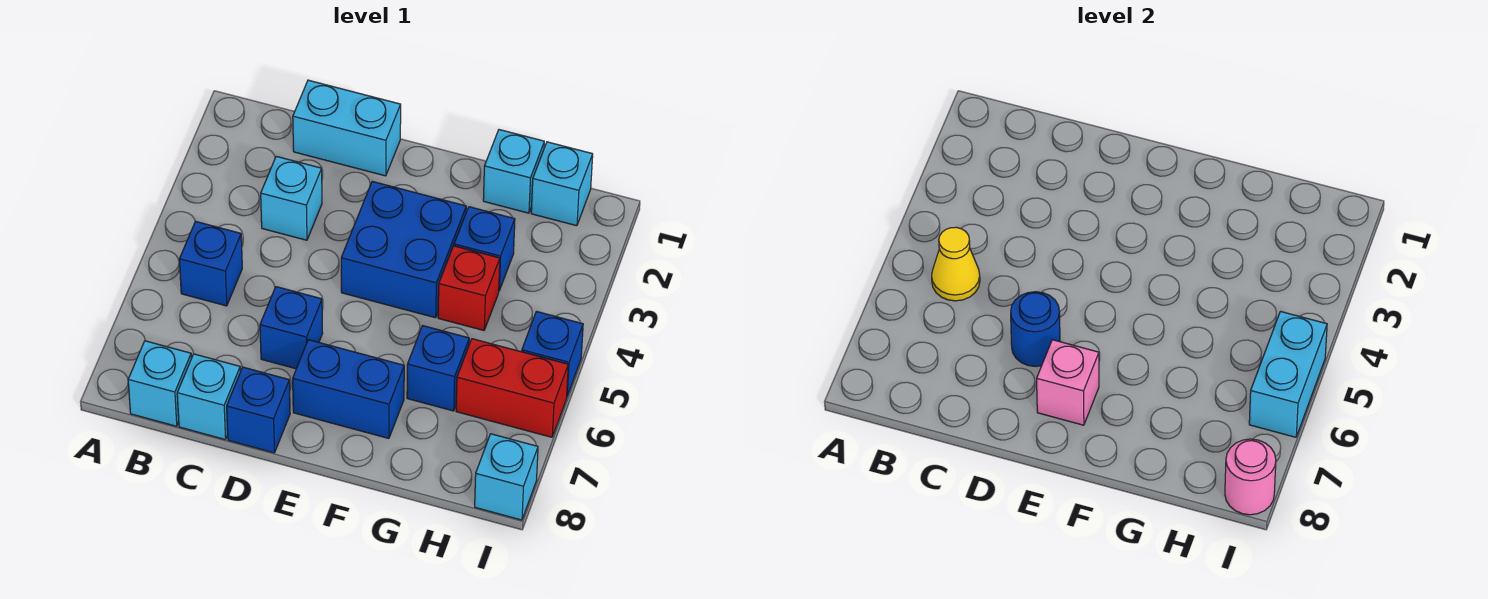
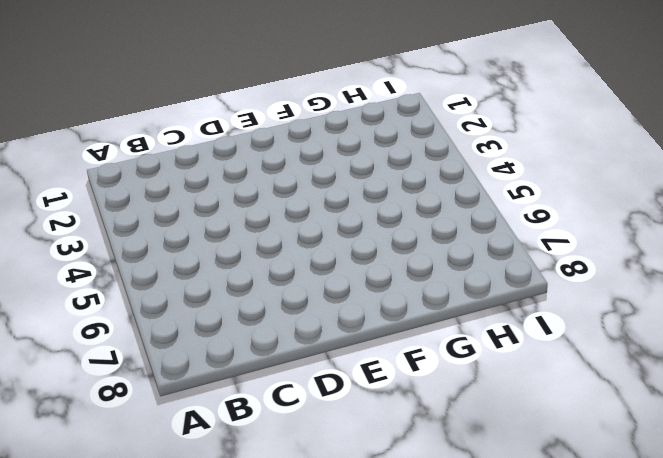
none -> blue brick B5 level 1
none -> cyan brick B8 level 1
none -> cyan brick C1:D1 level 1

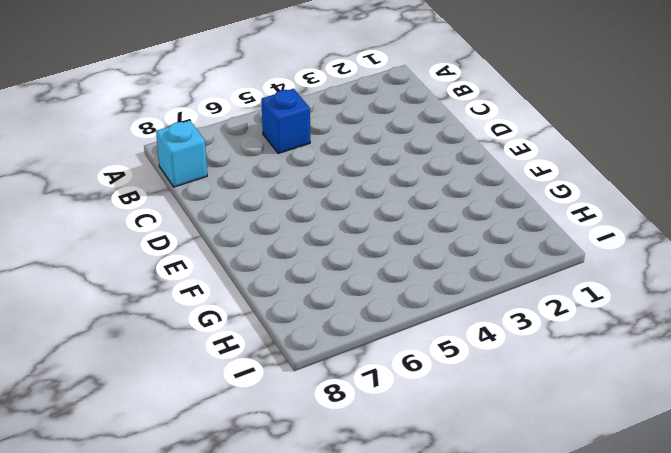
none -> cyan brick C1:D1 level 1
none -> cyan brick C3 level 1
none -> cyan brick C8 level 1

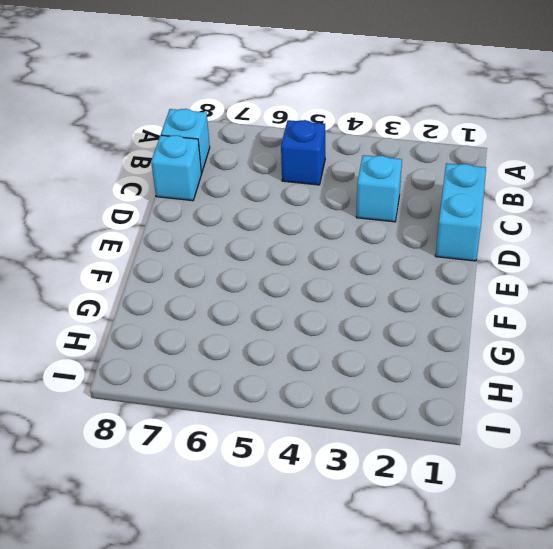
none -> blue brick D6 level 1
none -> blue brick D8 level 1
none -> blue brick E3:F4 level 1

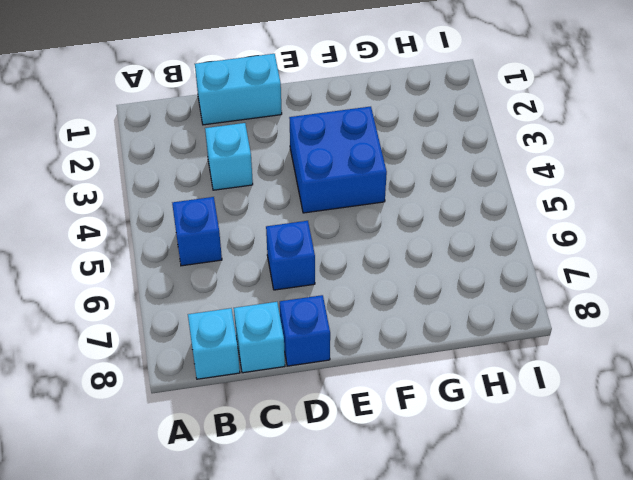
none -> blue brick E7:F7 level 1
none -> cyan brick G1 level 1
none -> blue brick G3 level 1

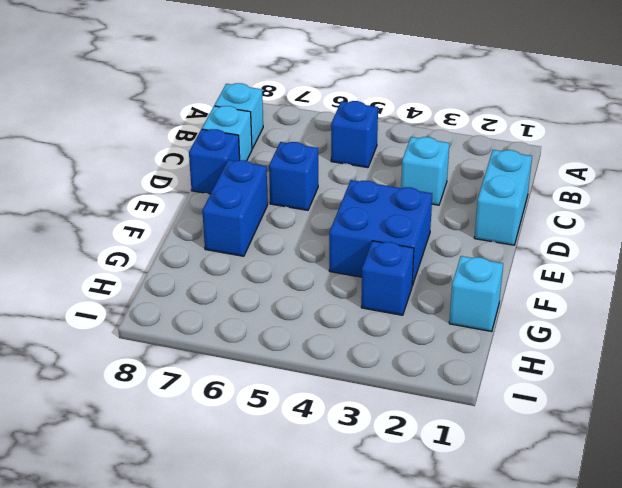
none -> red brick G4 level 1
none -> blue brick G6 level 1
none -> cyan brick H1 level 1

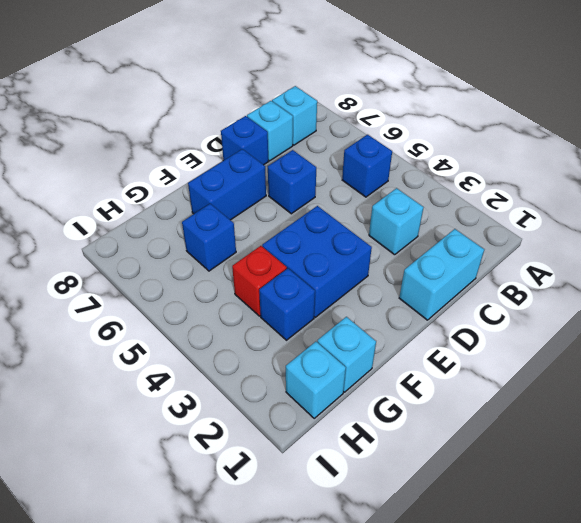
none -> red brick H6:I6 level 1
none -> blue brick I5 level 1
none -> cyan brick I8 level 1

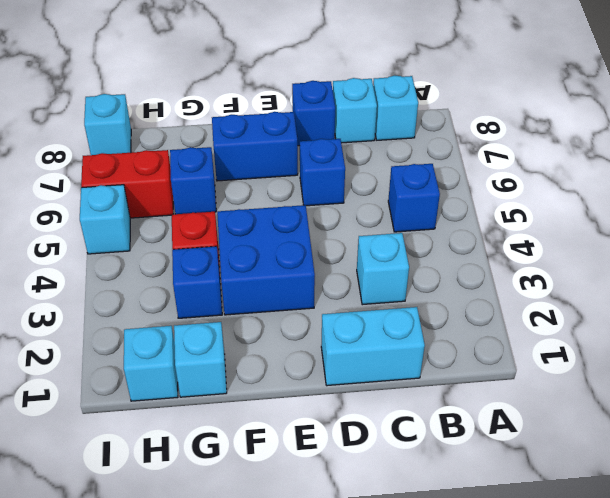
cyan brick I5 level 1 -> blue brick I5 level 1
none -> yellow cone B5 level 2
none -> blue round brick D6 level 2
none -> pink brick E7 level 2

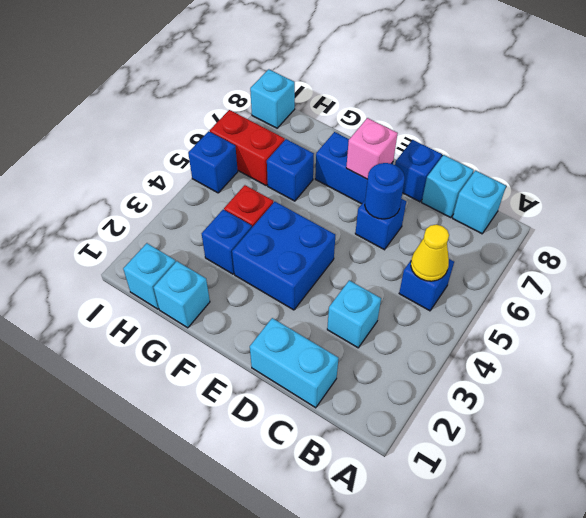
none -> cyan brick I5:I6 level 2
none -> pink round brick I8 level 2

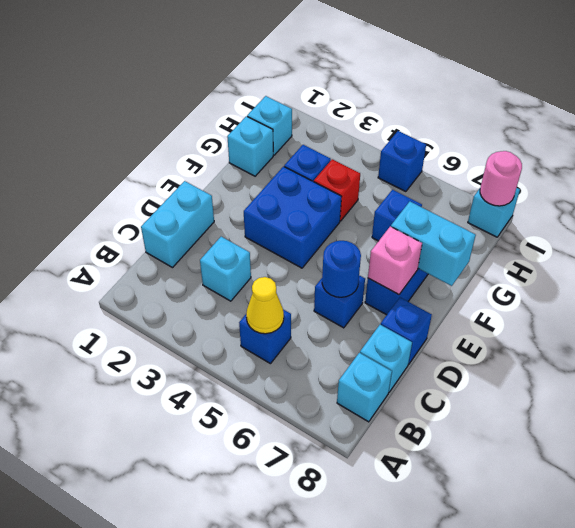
cyan brick F7:F8 level 2 -> cyan brick I5:I6 level 2
none -> red brick H6:I6 level 1

